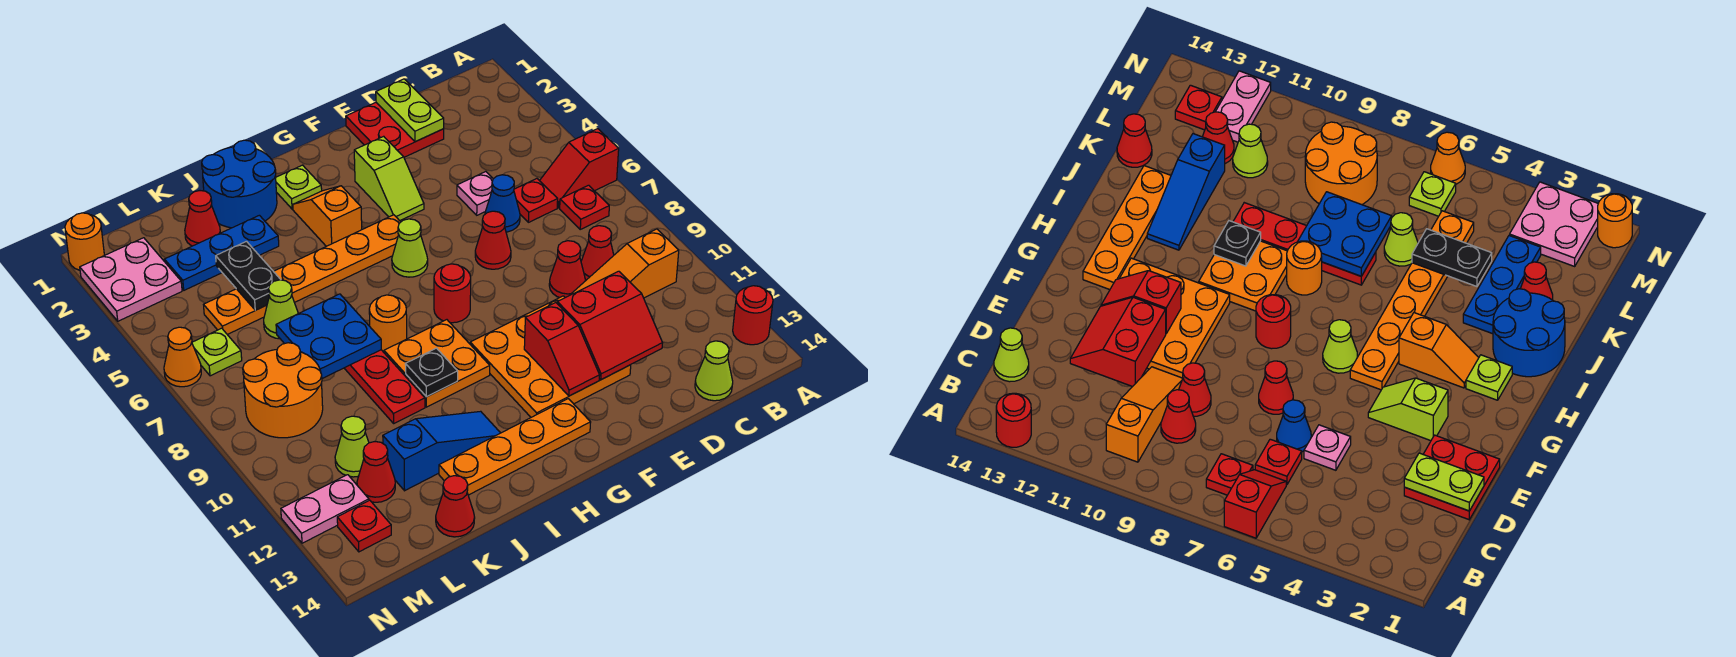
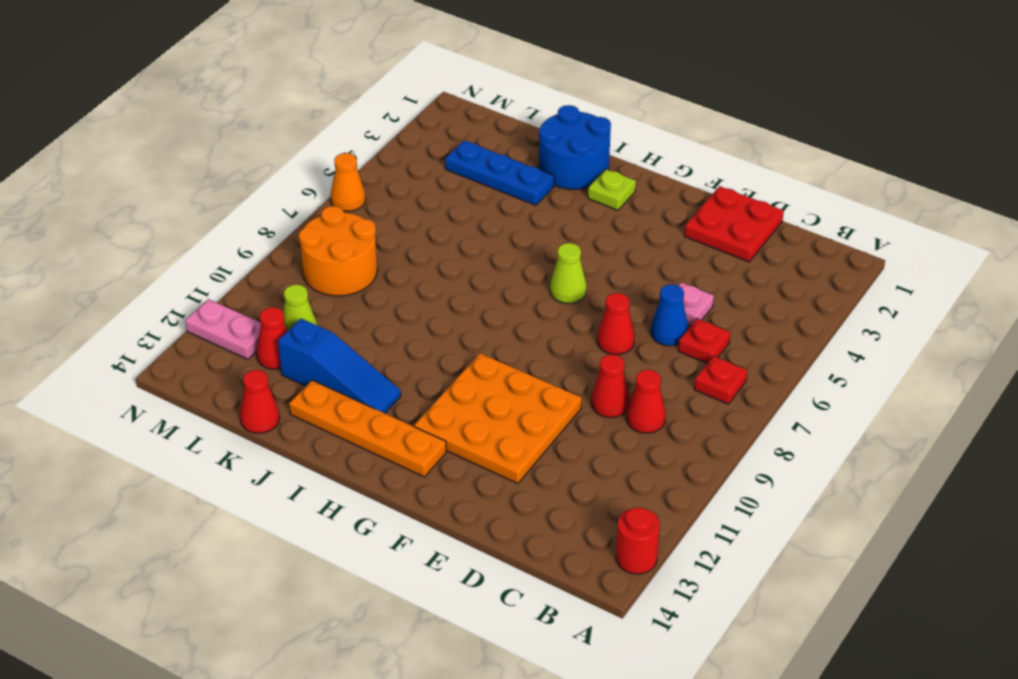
none -> red slope A6:B6 level 1 top A
none -> orange slope B10:D10 level 1 top B
none -> lime cone C14 level 1
none -> lime slope F3:F4 level 1 top 3

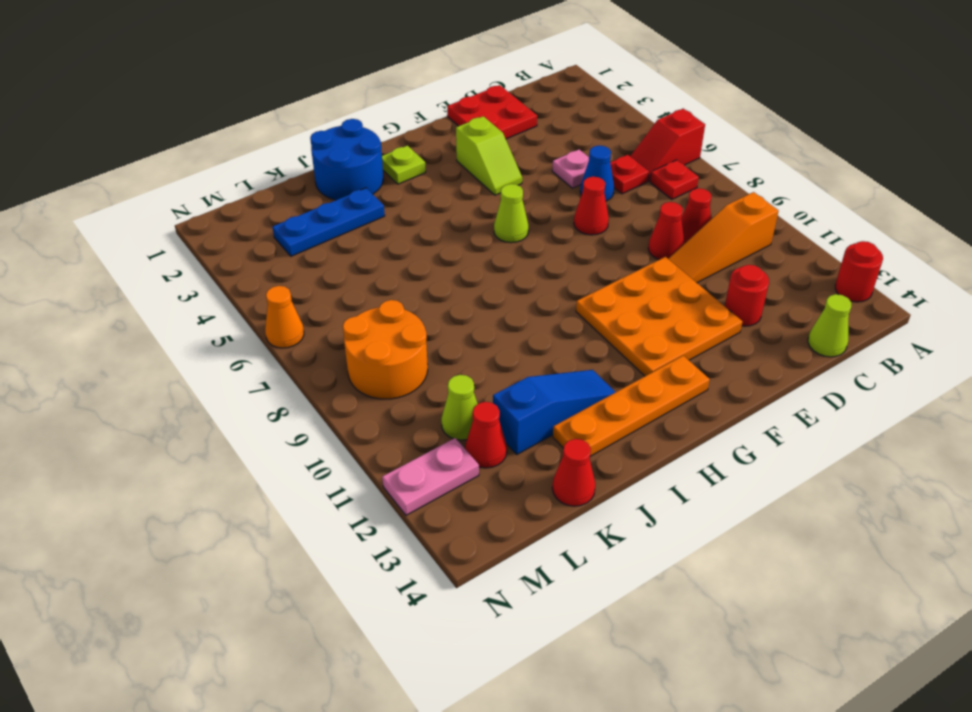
red round brick D12 level 1 -> red round brick G8 level 1
none -> orange plate G5:L5 level 1
none -> orange slope H3:H4 level 1 top 4
none -> orange plate H9:I10 level 1
none -> orange round brick I8 level 1

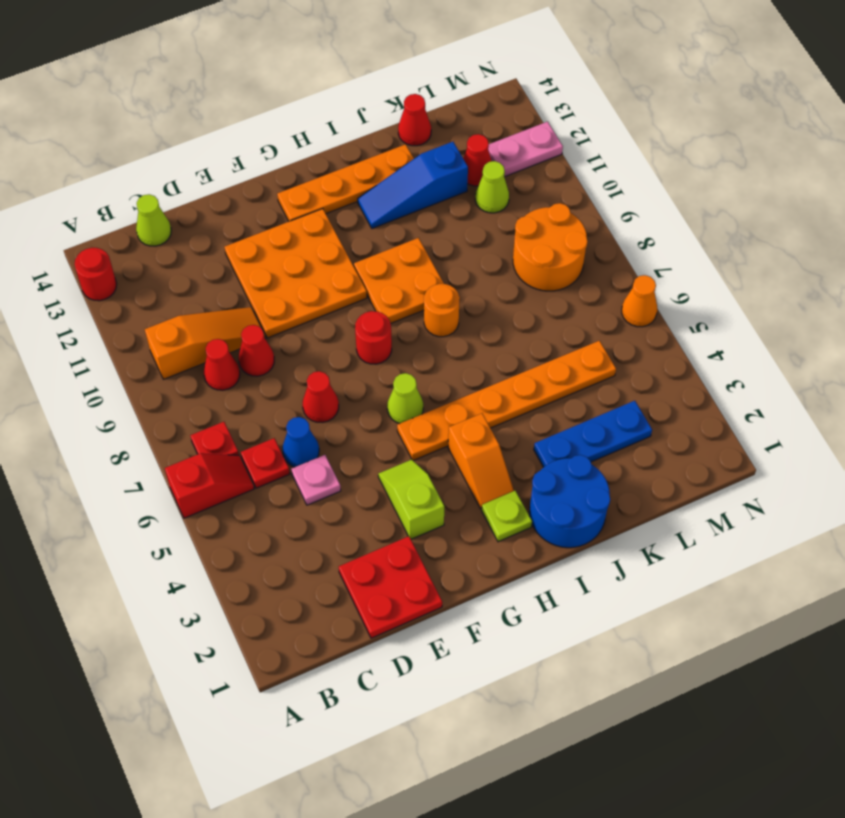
none -> red plate J7:J10 level 1
none -> red cone K2 level 1
none -> lime cone K6 level 1
none -> pink plate M2:N3 level 1

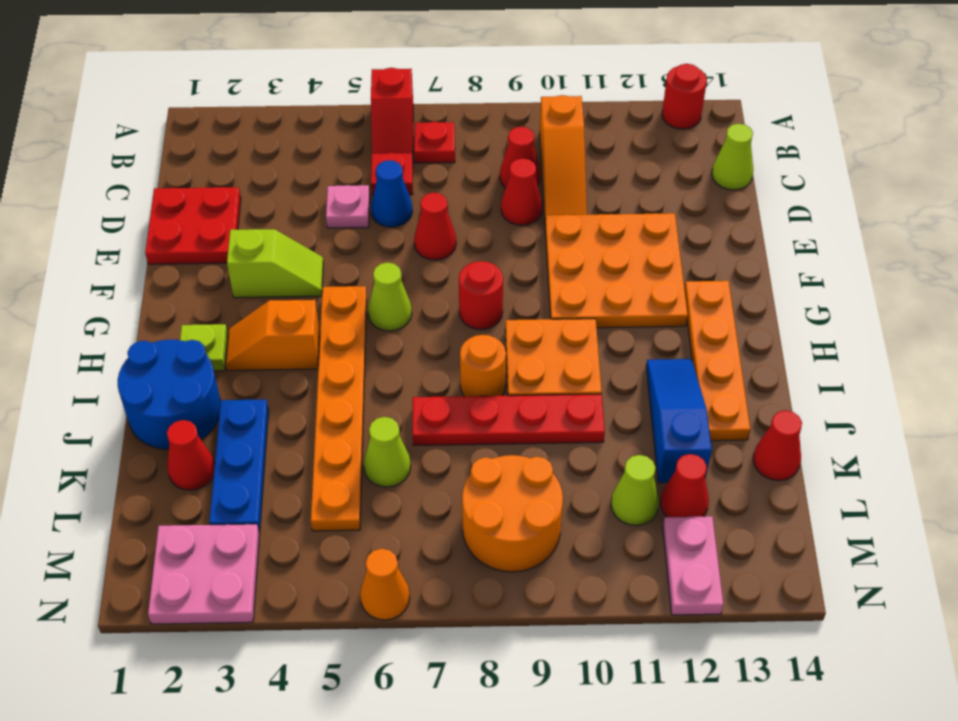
none -> lime plate M6 level 1
none -> red plate M13 level 1
none -> orange round brick N1 level 1
none -> lime plate D1:D2 level 2

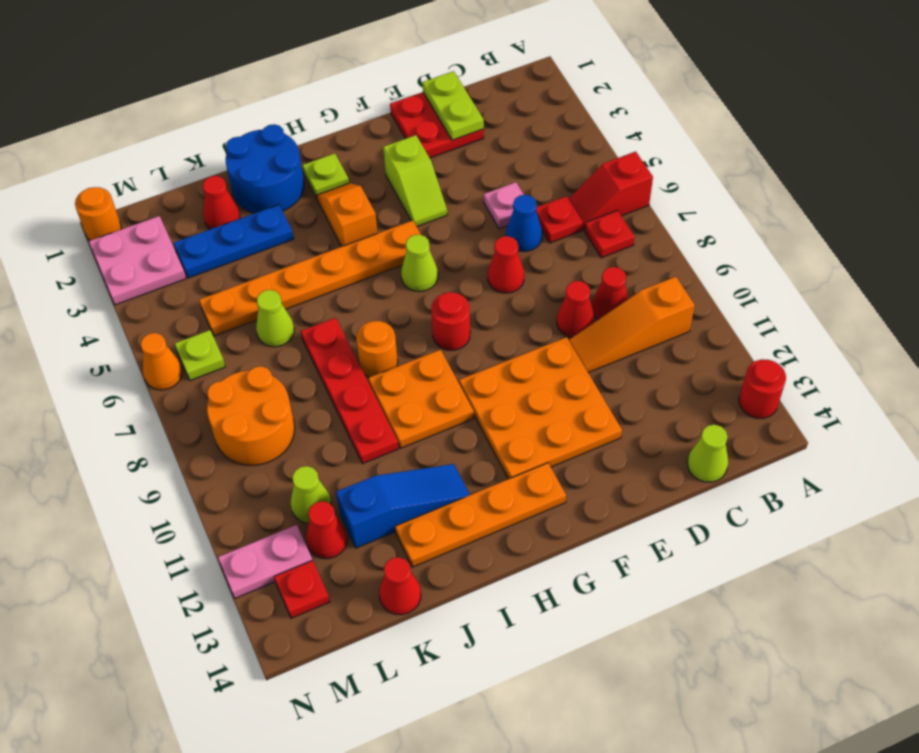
none -> red slope D11:E12 level 2 top 11
none -> red slope F11:F12 level 2 top 11
none -> black plate I10 level 2
none -> blue plate J7:K8 level 2

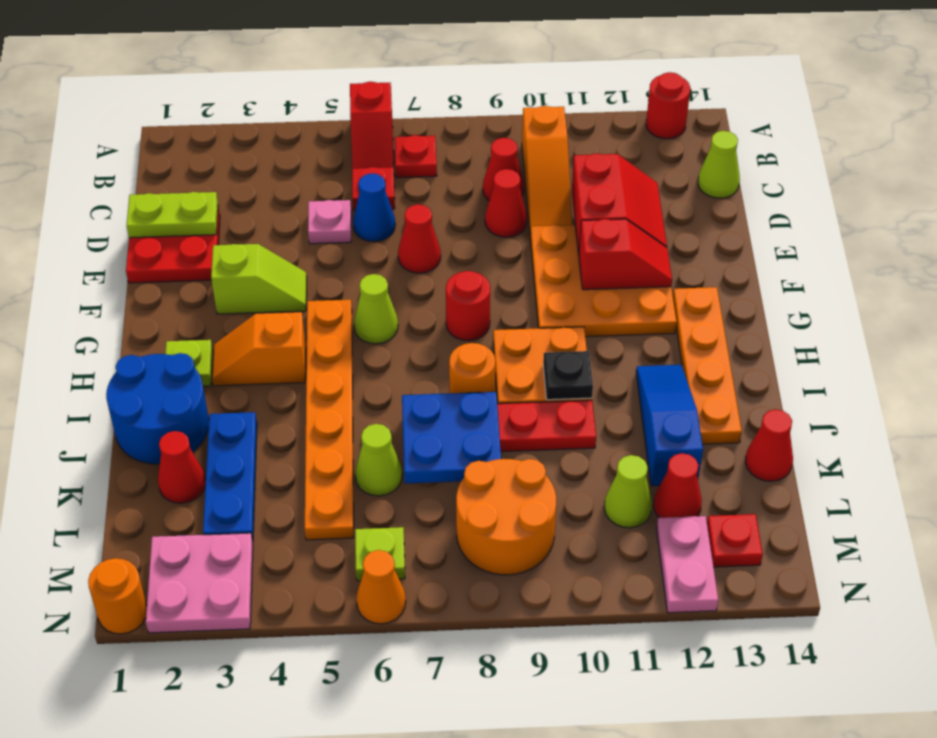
none -> black plate K4:K5 level 2

